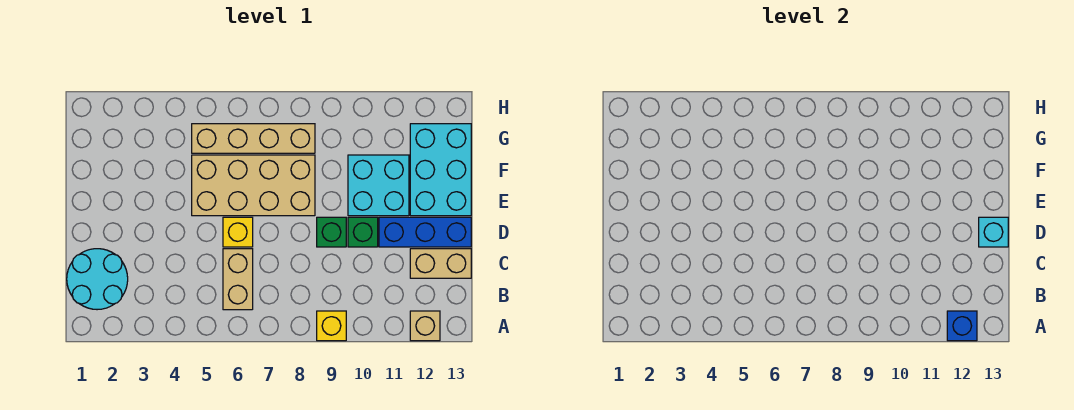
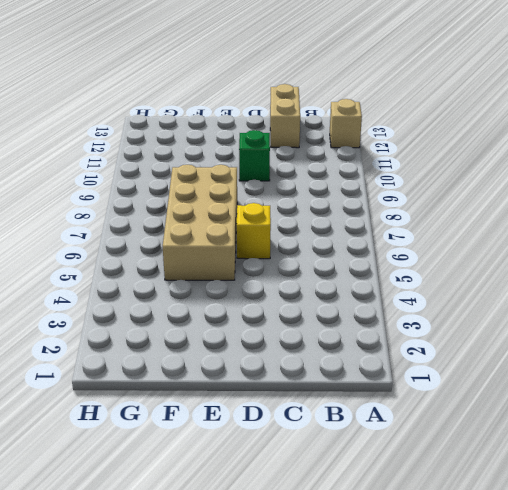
none -> yellow brick A9 level 1
none -> cyan round brick B1:C2 level 1
none -> tan brick B6:C6 level 1

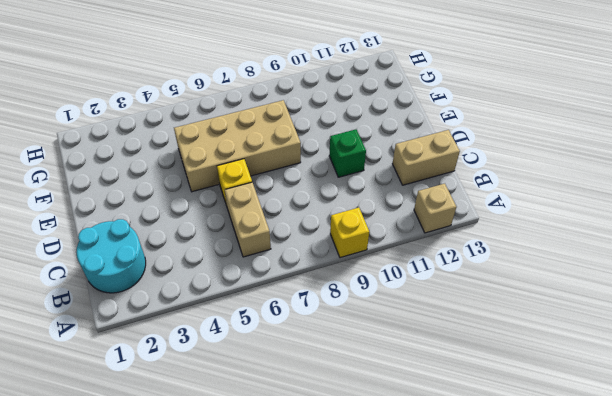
none -> green brick D9 level 1
none -> blue brick D11:D13 level 1
none -> cyan brick E10:F11 level 1

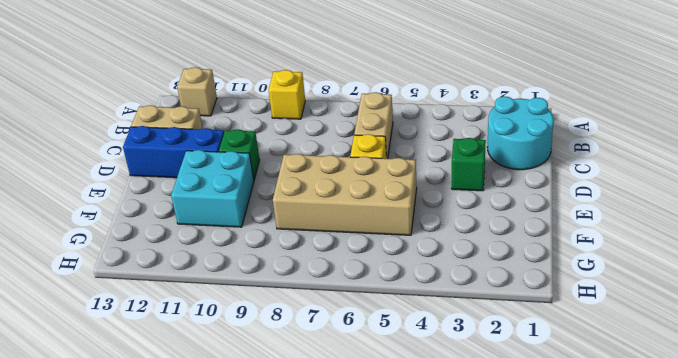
green brick D3 level 1 -> green brick D9 level 1
none -> cyan brick E12:G13 level 1
none -> tan brick G5:G8 level 1
none -> blue brick A12 level 2

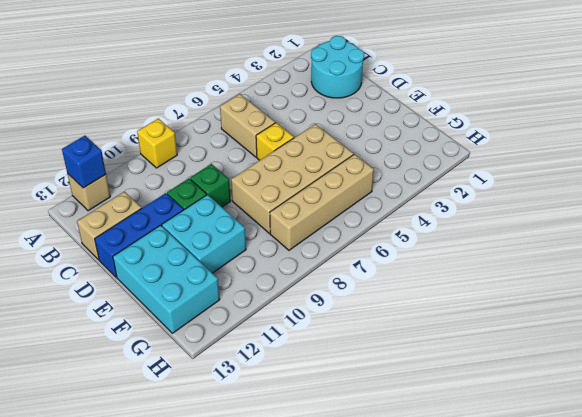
none -> cyan brick D13 level 2

